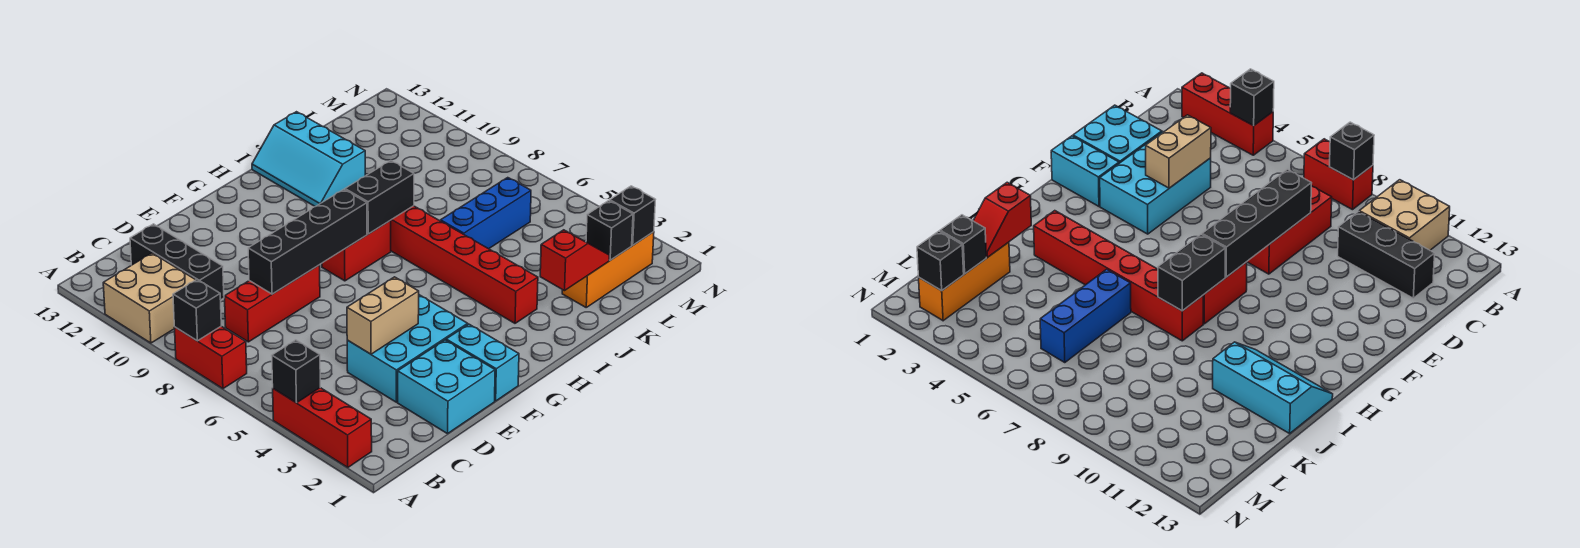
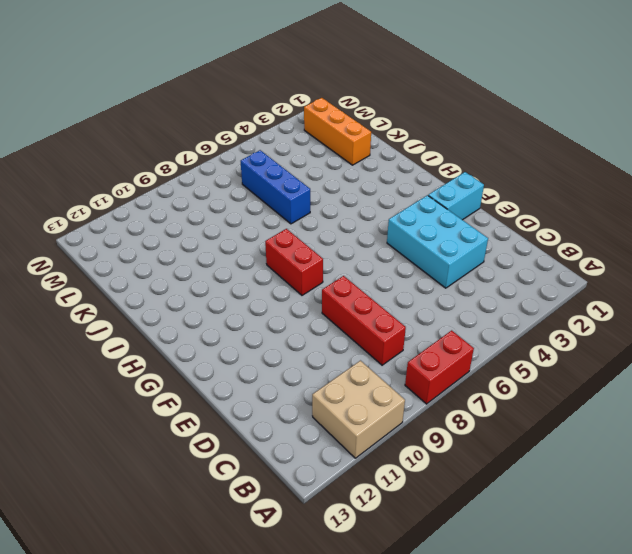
none -> red brick A2:A4 level 1
none -> black brick C10:C12 level 1
none -> cyan brick D1:E2 level 1

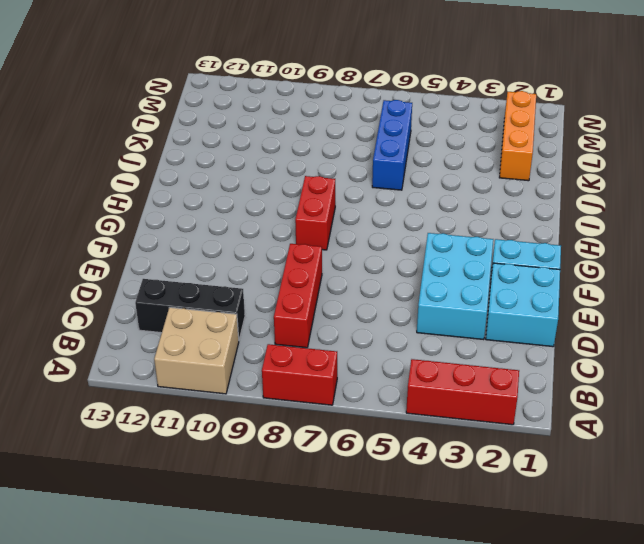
none -> red brick I3:I8 level 1
none -> cyan slope I11:J13 level 1 top J
none -> black brick A4 level 2

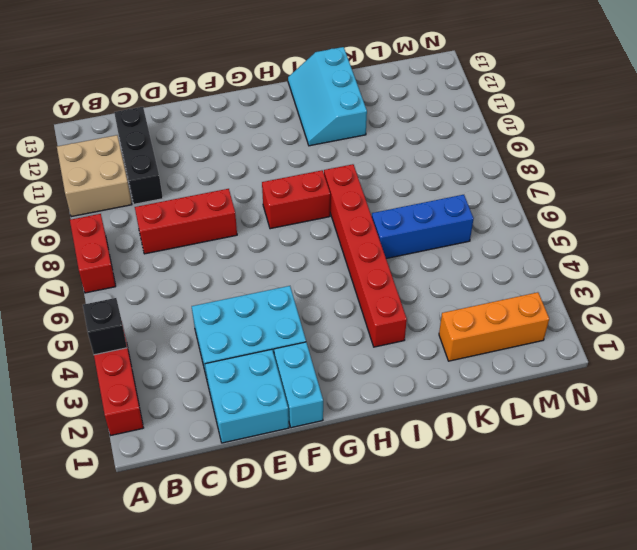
none -> black brick A8 level 2
none -> tan brick D4:E4 level 2
none -> black brick D8:G8 level 2

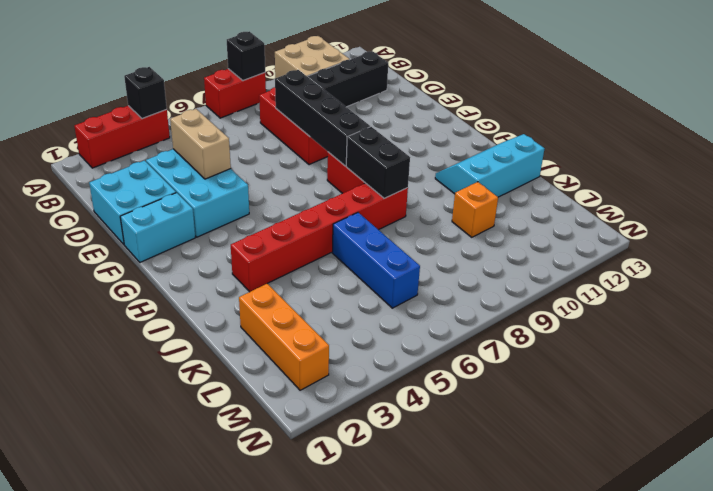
orange brick K10 level 1 -> none
none -> red slope J2:K2 level 2 top J
none -> black brick L2 level 2
none -> black brick M2 level 2

